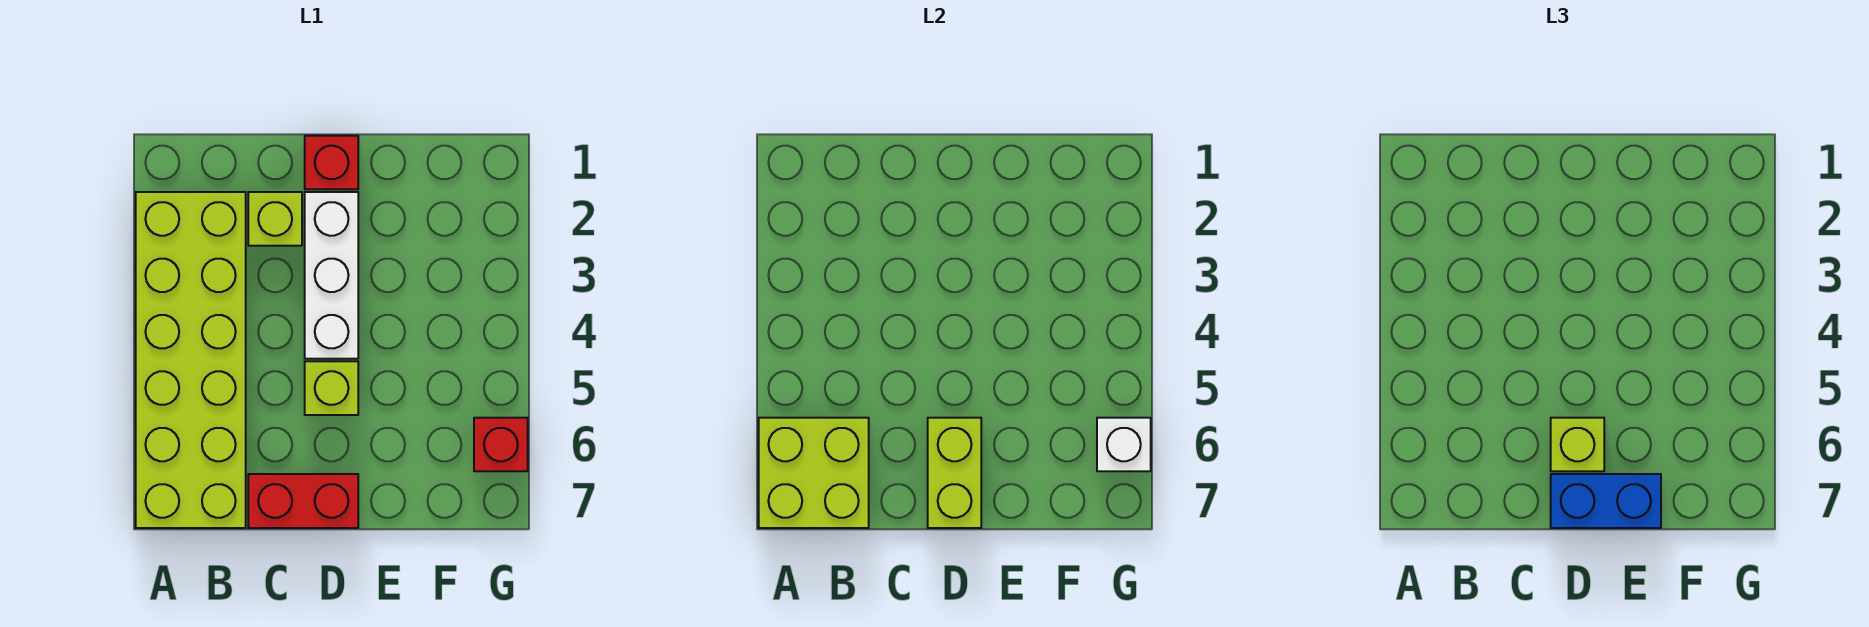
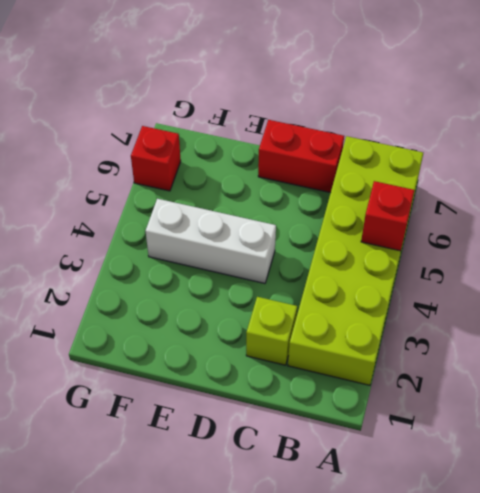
red brick A5 level 2 -> red brick D1 level 1
white brick D4:F4 level 1 -> white brick D2:D4 level 1
none -> lime brick D5 level 1
none -> lime brick A6:B7 level 2
none -> lime brick D6:D7 level 2

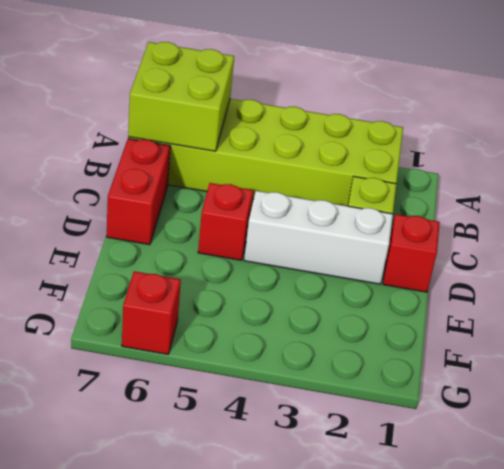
red brick D5 level 1 -> lime brick D5 level 1
none -> lime brick D6:D7 level 2
none -> white brick G6 level 2
none -> lime brick D6 level 3

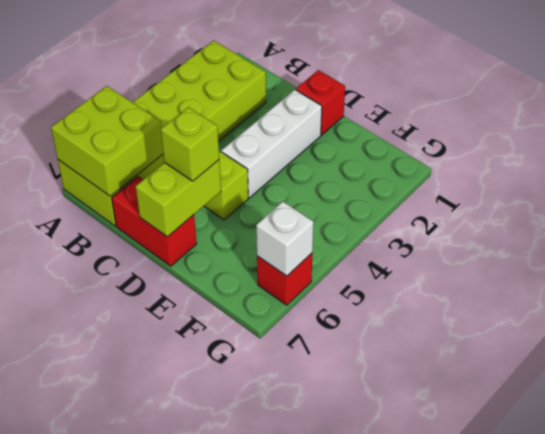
none -> lime brick C2 level 1
none -> blue brick D7:E7 level 3

